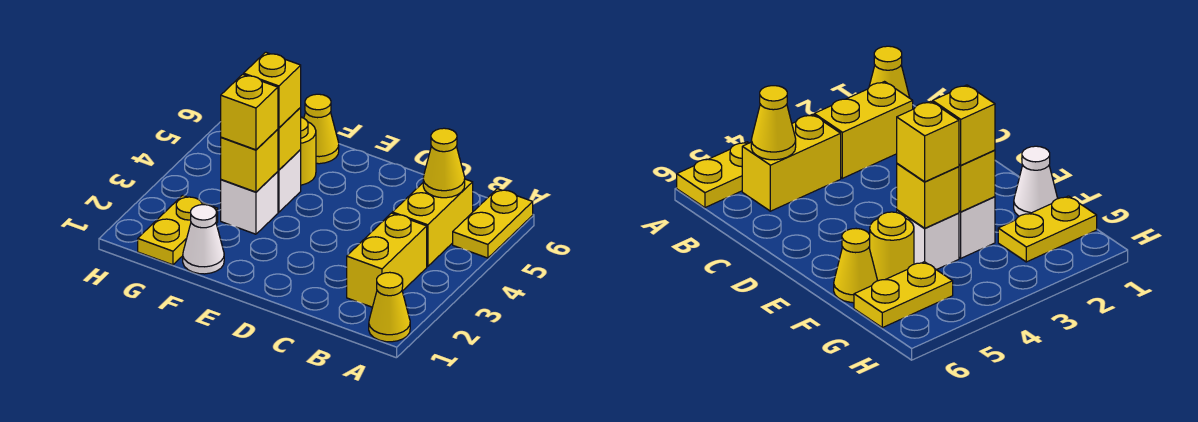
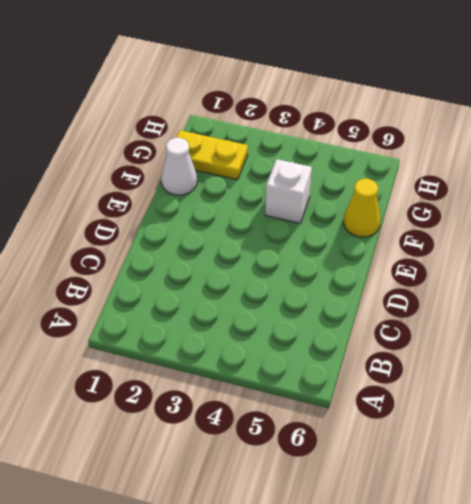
none -> yellow cone A1 level 1
none -> yellow plate A5:A6 level 1
none -> yellow brick B2:B3 level 1

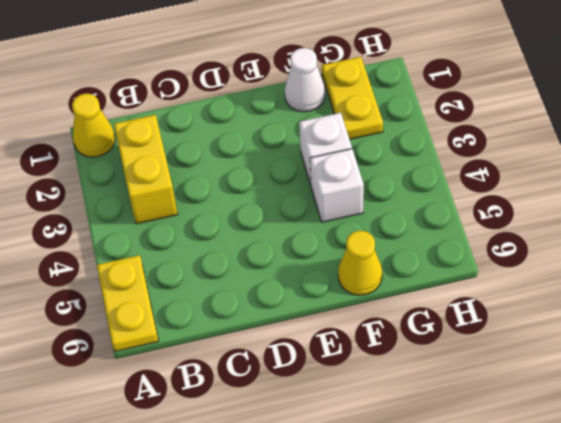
none -> yellow brick B4:B5 level 1
none -> yellow round brick F5 level 1
none -> yellow plate G5:G6 level 1

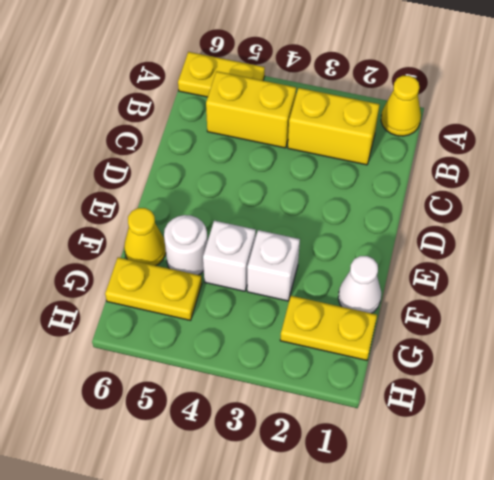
white round brick F5 level 1 -> yellow round brick F5 level 1
none -> yellow cone B5 level 2
none -> yellow brick F3 level 2
none -> yellow brick F4 level 2

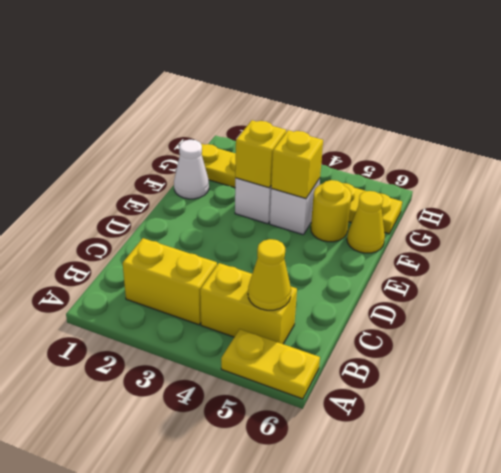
none -> yellow cone A1 level 1
none -> yellow brick F3 level 3
none -> yellow brick F4 level 3

